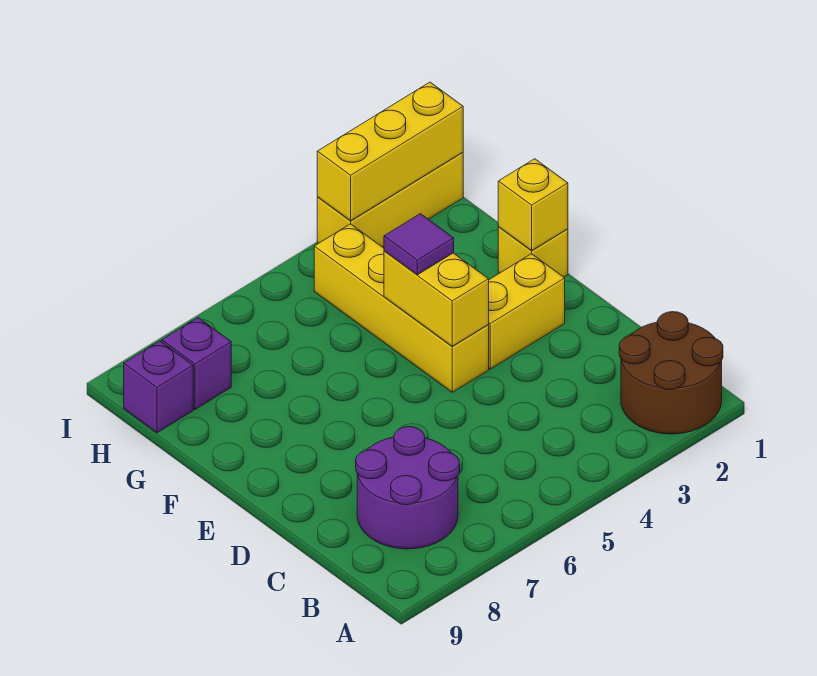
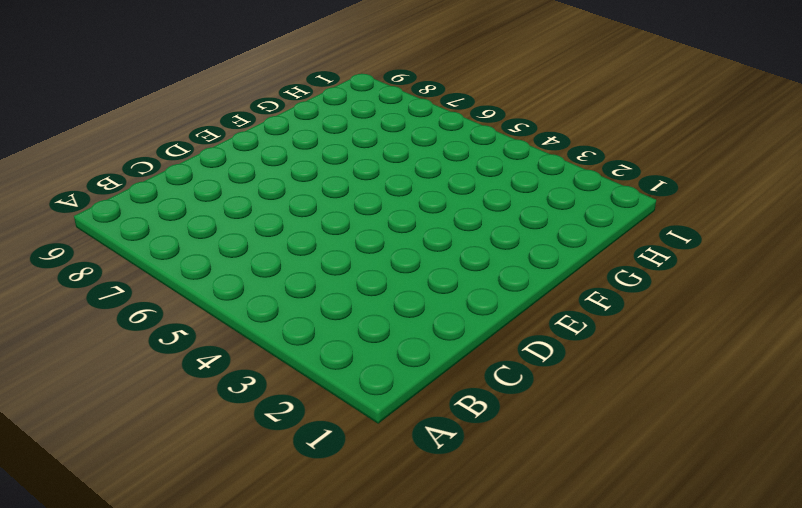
none -> brown round brick A1:B2 level 1
none -> purple round brick B7:C8 level 1
none -> yellow brick E2:E3 level 1

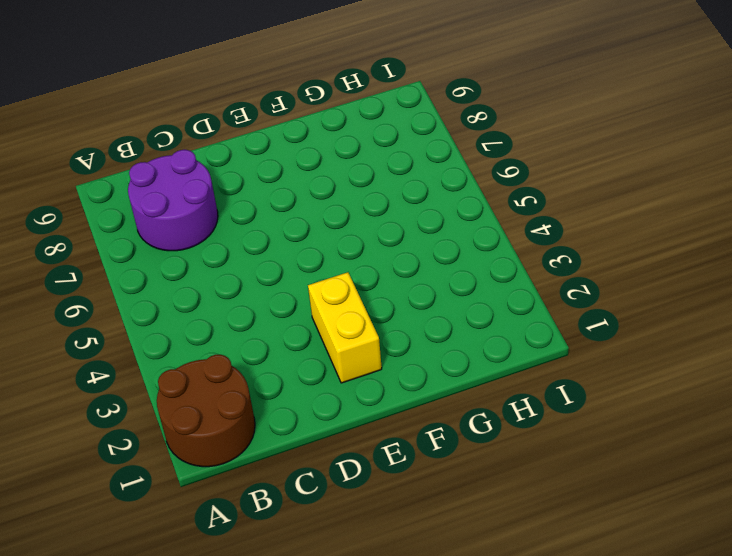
none -> yellow brick E4:H4 level 1
none -> yellow brick F1 level 1
none -> purple brick H8 level 1

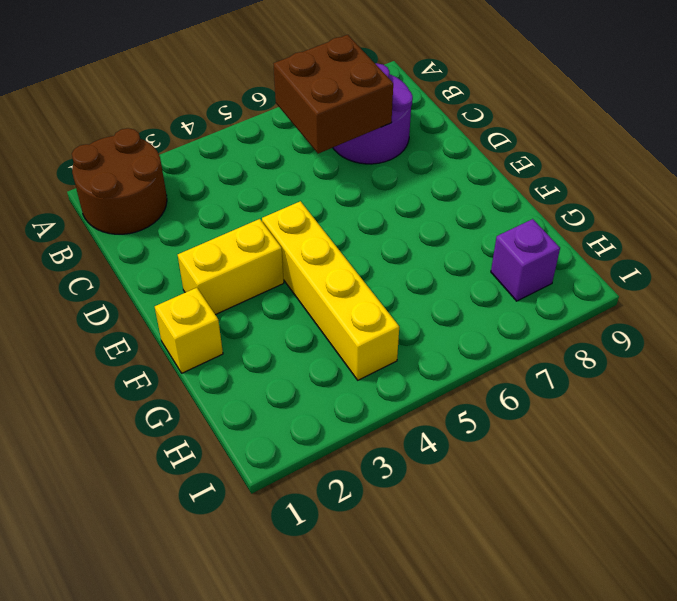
brown brick B6:C7 level 2 -> none
none -> purple brick H9 level 1
none -> yellow brick I1:I3 level 1
none -> yellow brick E4:F4 level 2

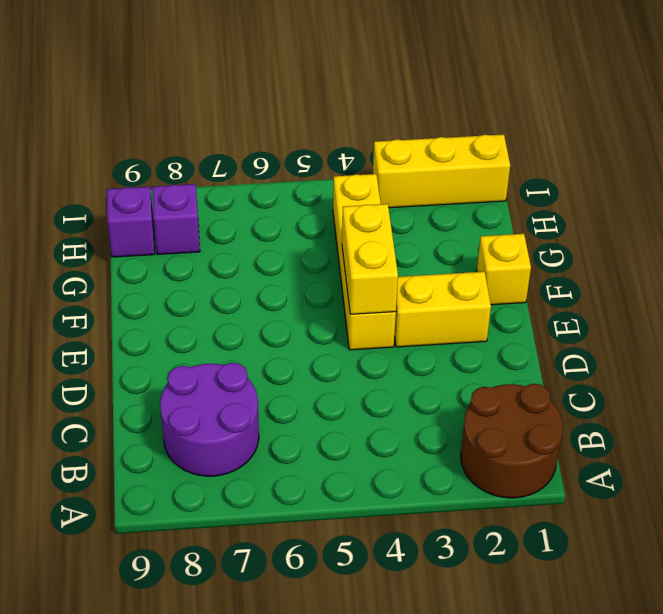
none -> yellow brick F1 level 2
none -> yellow brick I1:I3 level 2
none -> purple tile F4 level 3

